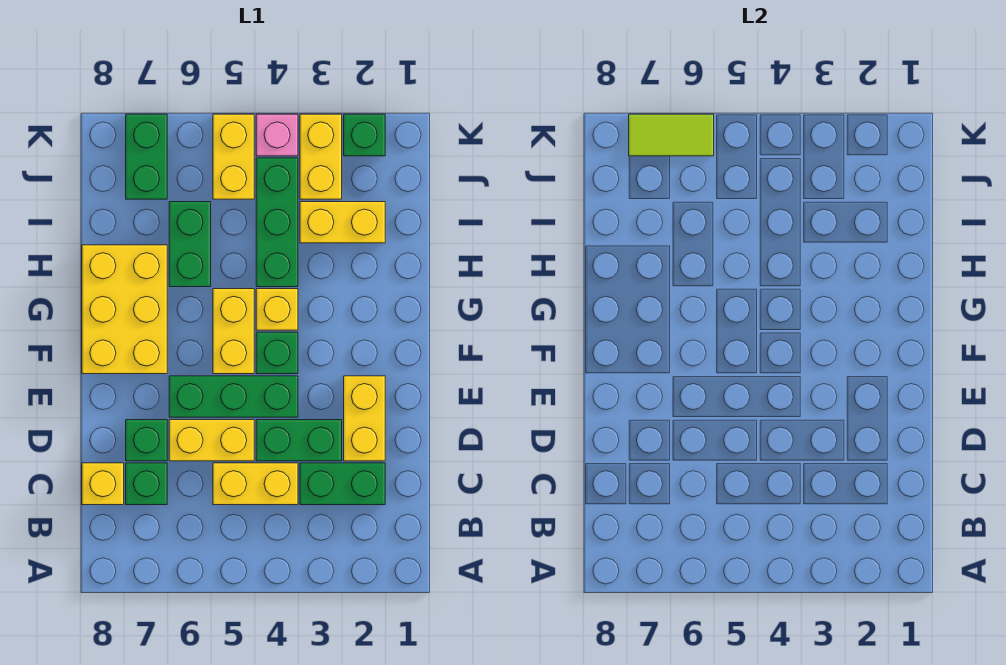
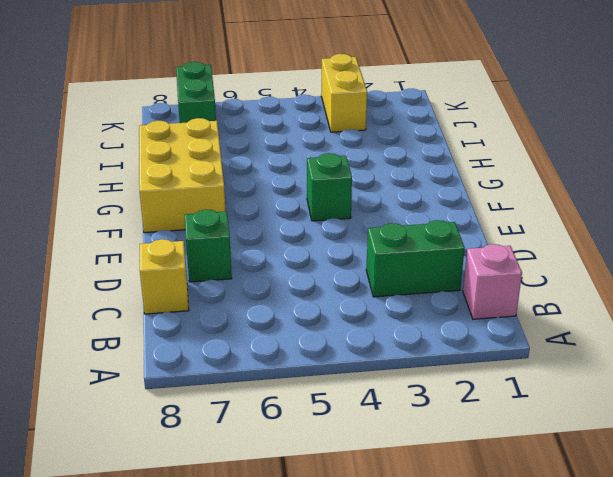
pink brick B1 level 1 -> pink brick K4 level 1
none -> yellow brick C4:C5 level 1
none -> green brick C7 level 1
none -> yellow brick D2:E2 level 1

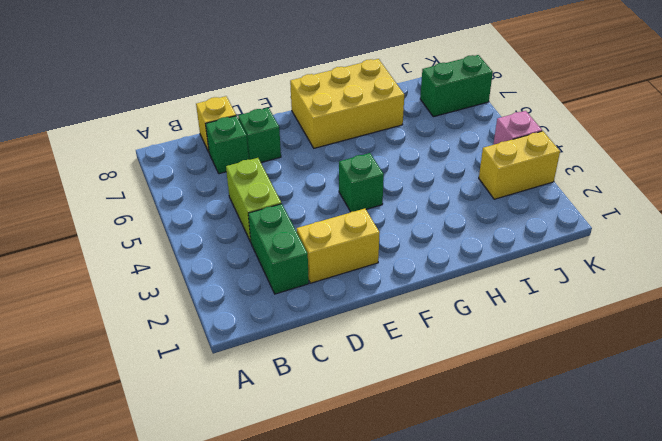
lime brick C4:C5 level 1 -> yellow brick C4:C5 level 1
none -> green brick D3:D4 level 1
none -> yellow brick D5:D6 level 1
none -> green brick E4:E6 level 1

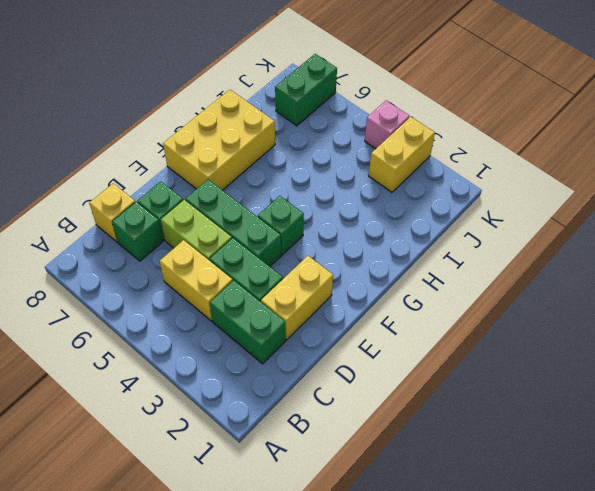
lime brick D5:D6 level 1 -> yellow brick D5:D6 level 1
none -> yellow brick F5:G5 level 1
none -> yellow brick G4 level 1
none -> green brick H4:J4 level 1

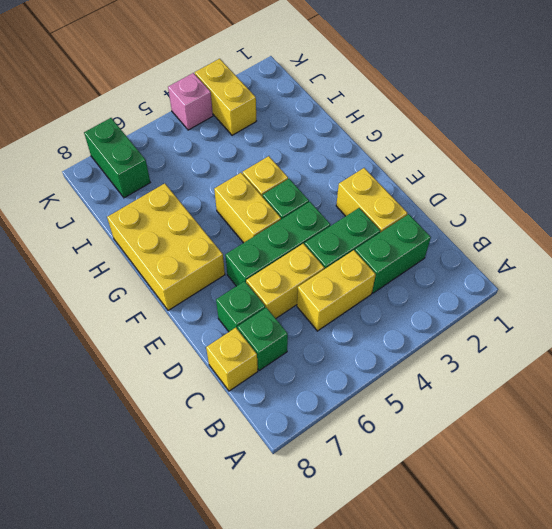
none -> green brick H4:J4 level 1
none -> green brick H6:I6 level 1
none -> yellow brick I2:I3 level 1

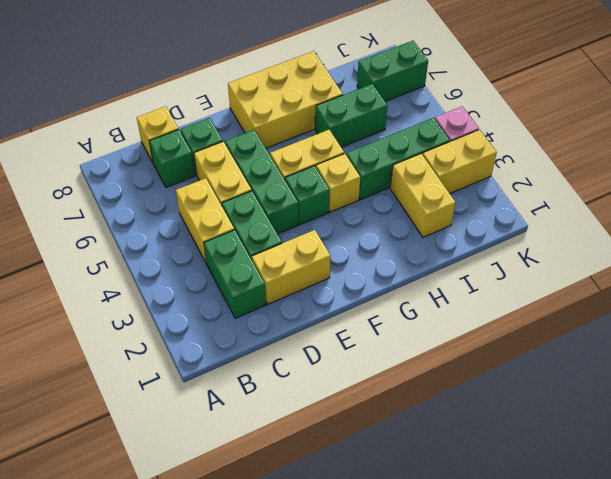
none -> yellow brick J5:K5 level 1
none -> green brick K2 level 1
none -> lime tile K6:K7 level 2

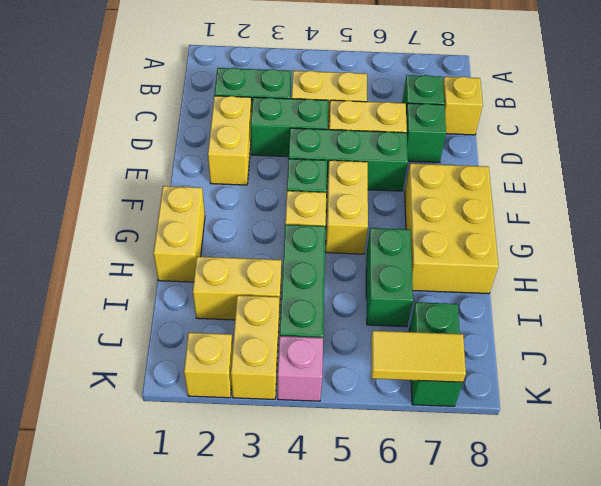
yellow brick G1:H1 level 1 -> yellow brick J5:K5 level 1
yellow brick K2 level 1 -> green brick K2 level 1
yellow tile K6:K7 level 2 -> lime tile K6:K7 level 2

